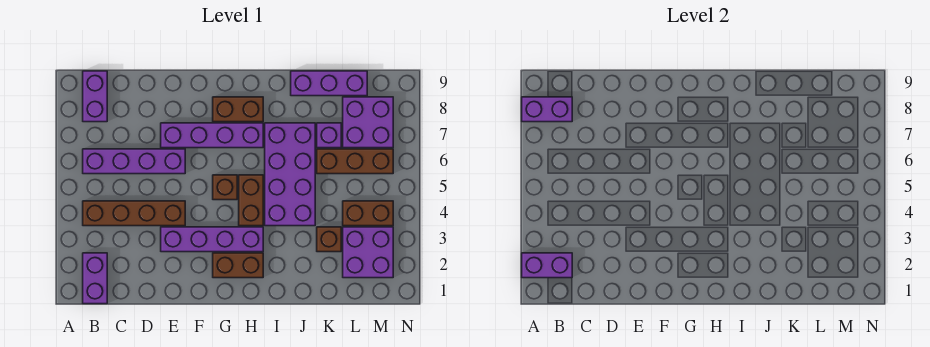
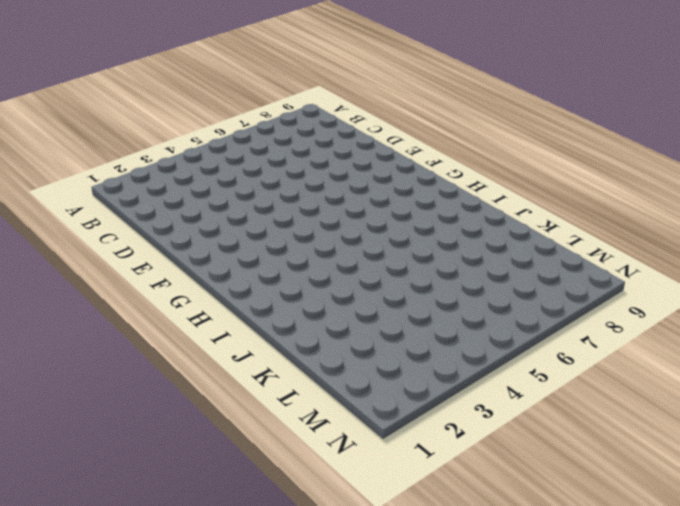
none -> purple brick B1:B2 level 1
none -> brown brick B4:E4 level 1
none -> purple brick B6:E6 level 1

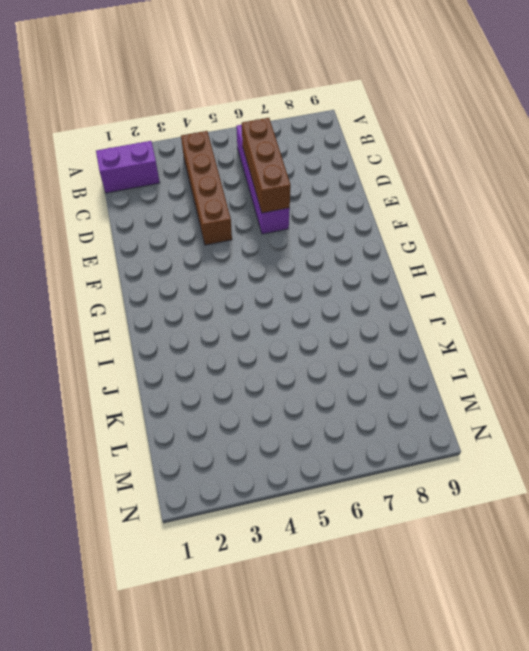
brown brick C6:E6 level 2 -> brown brick K6:M6 level 1
none -> purple brick B8:B9 level 1
none -> purple brick E3:H3 level 1
none -> purple brick E7:H7 level 1

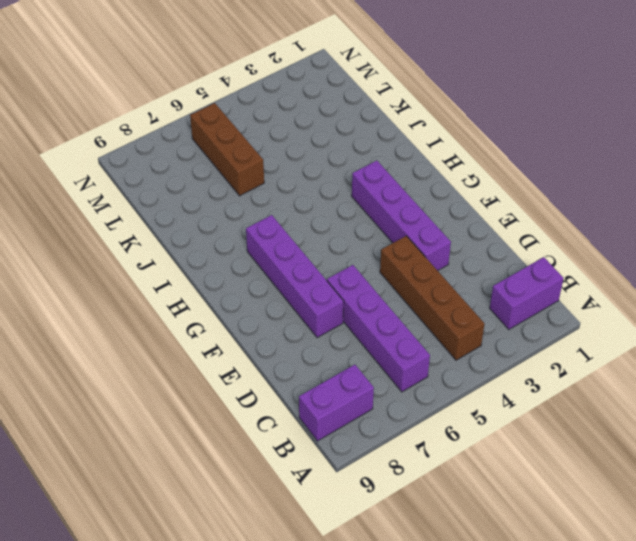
none -> brown brick G2:H2 level 1
none -> brown brick G5 level 1
none -> brown brick G8:H8 level 1

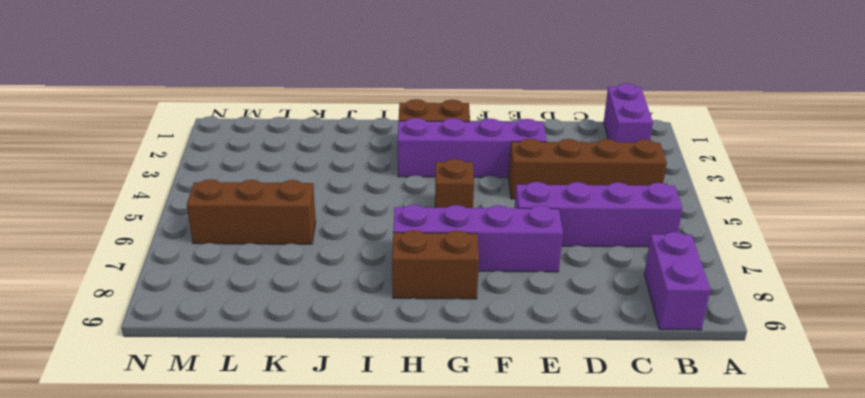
none -> brown brick H4:H5 level 1
none -> purple brick I4:J7 level 1
none -> purple brick J9:L9 level 1

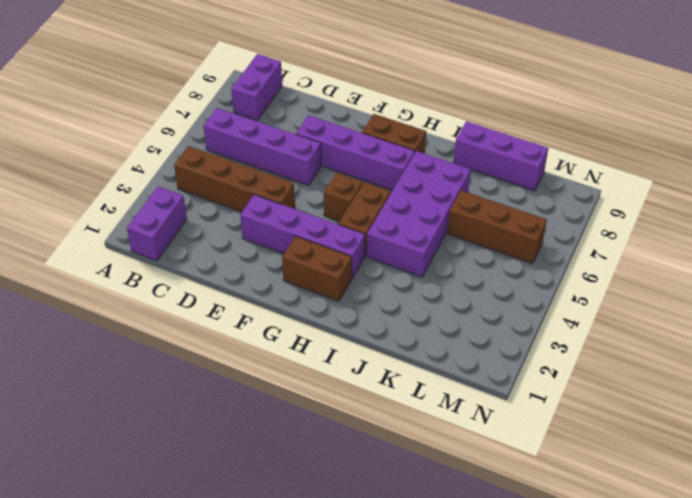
none -> brown brick K3 level 1
none -> purple brick K7 level 1
none -> purple brick L2:M3 level 1

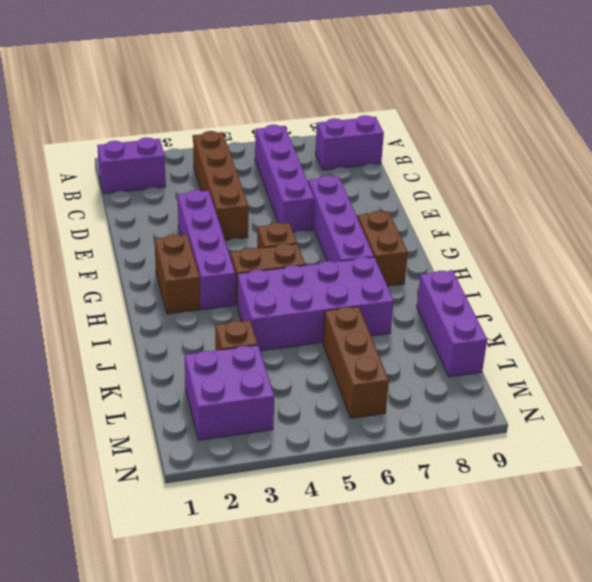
none -> purple brick K7 level 1
none -> brown brick L4:M4 level 1
none -> purple brick L7:M8 level 1

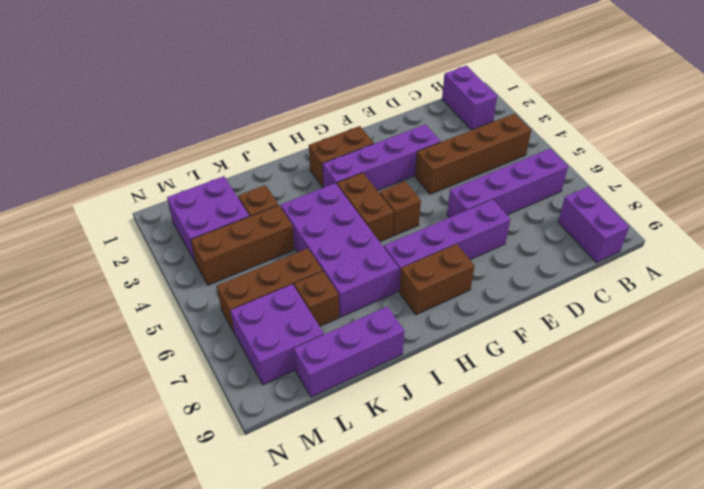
brown brick K4:M4 level 1 -> brown brick L4:M4 level 1
brown brick K7 level 1 -> purple brick K7 level 1
none -> purple brick A2:B2 level 2
none -> purple brick A8:B8 level 2

